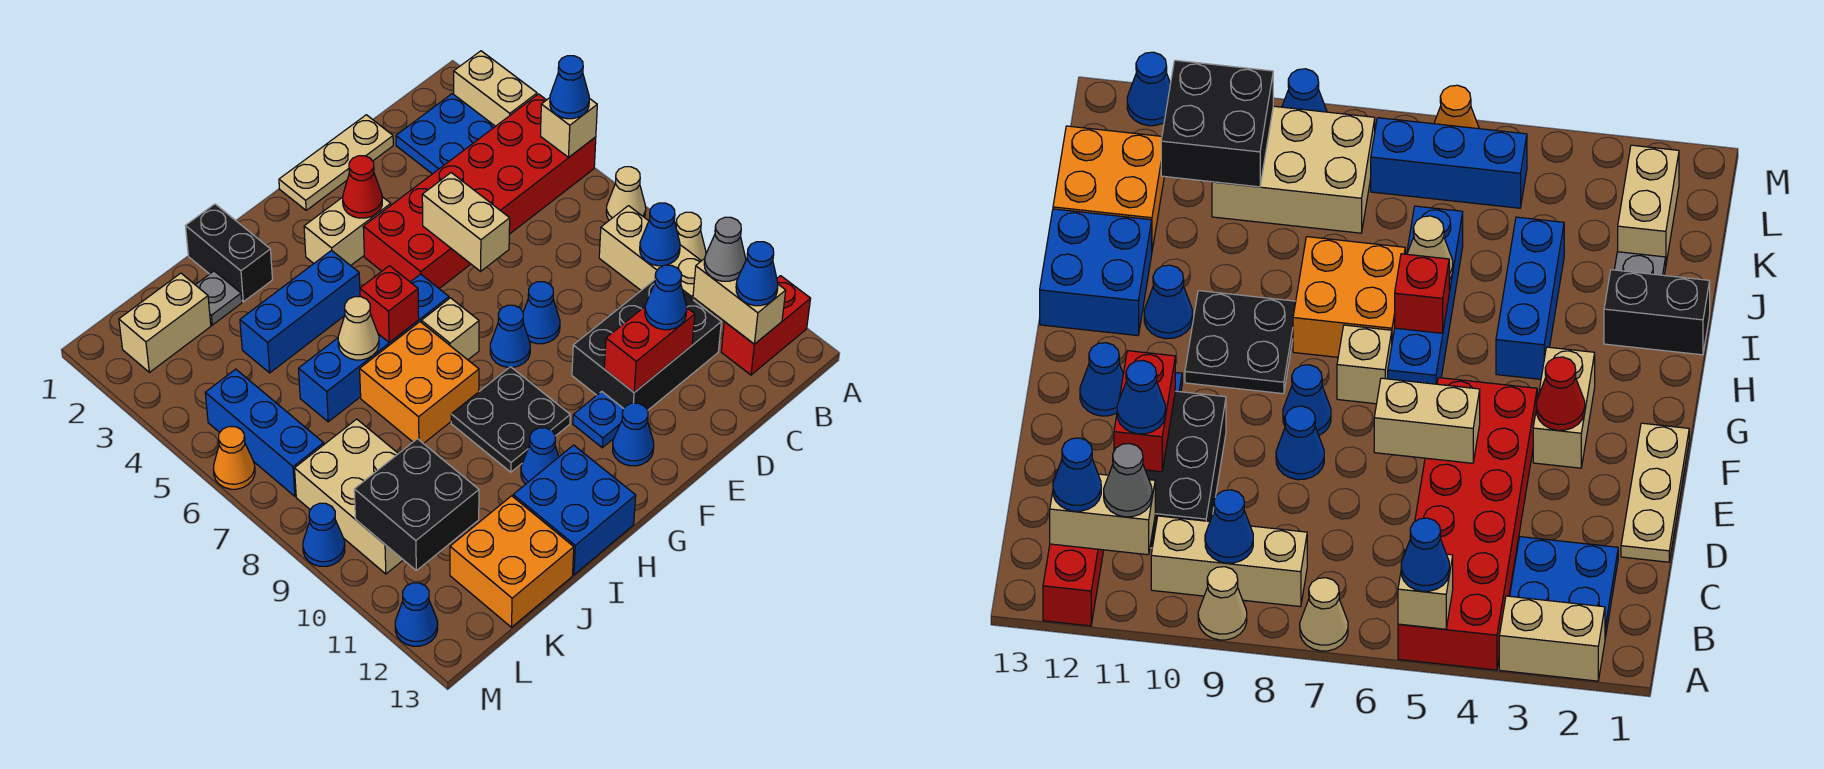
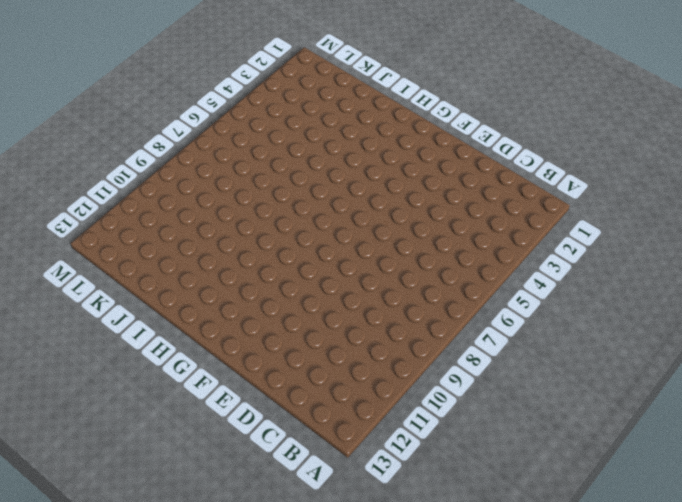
none -> tan brick A2:A3 level 1
none -> red brick A4:F5 level 1
none -> tan cone A7 level 1
none -> tan cone A9 level 1

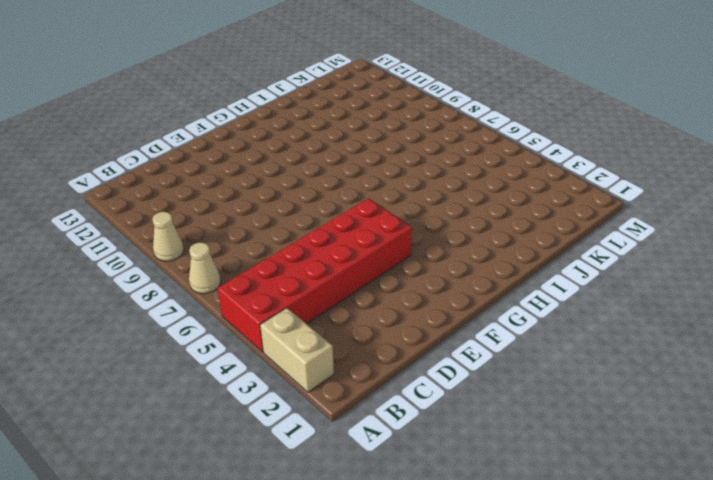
none -> red brick A12:B12 level 1
none -> blue plate B2:C3 level 1
none -> tan brick B8:B10 level 1
none -> black brick C10:E11 level 1

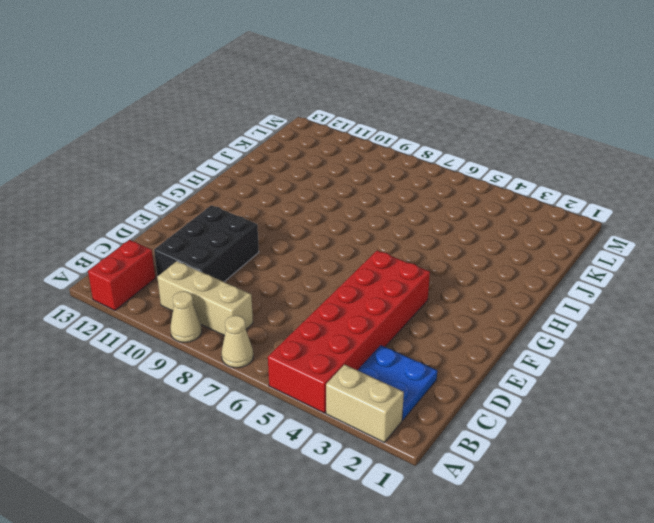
none -> tan plate D1:F1 level 1
none -> blue cone E8 level 1
none -> tan brick F3:G3 level 1
none -> blue cone F8 level 1

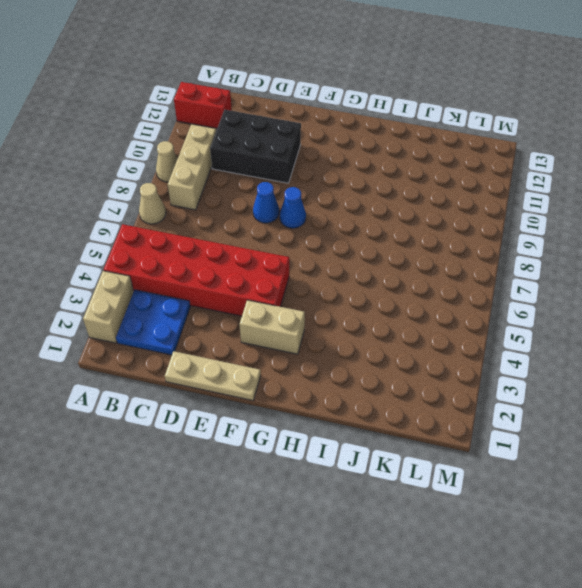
none -> blue plate F11 level 1
none -> blue cone F12 level 1
none -> blue brick G6:J6 level 1
none -> tan brick G7 level 1

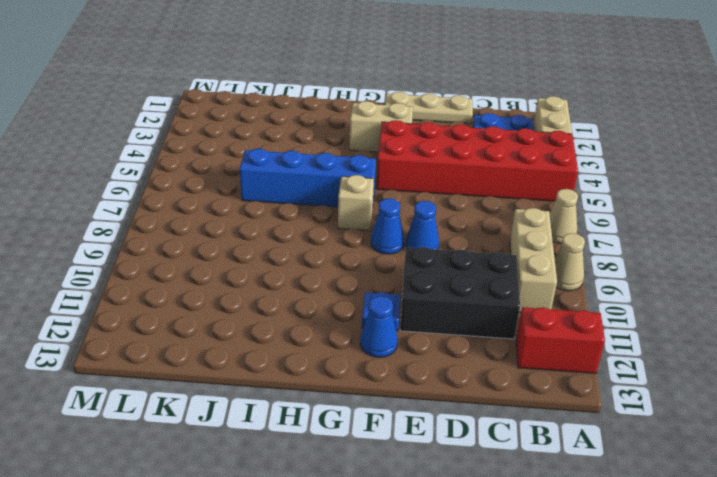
none -> black plate G9:H10 level 1
none -> blue brick H4:J4 level 1
none -> orange brick H7:I8 level 1
none -> blue cone H11 level 1

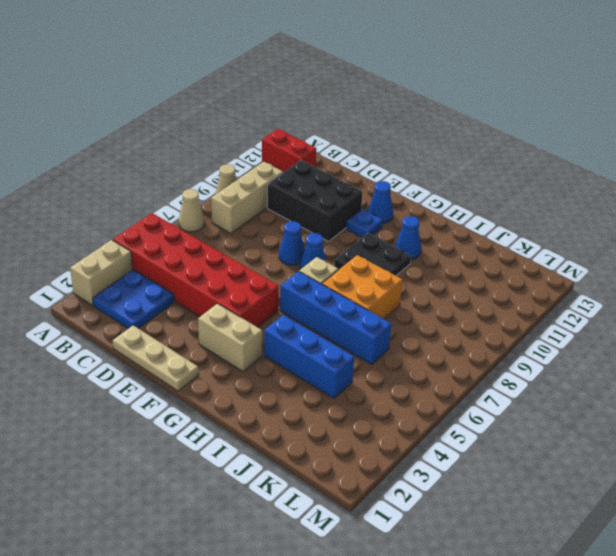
none -> blue brick H12:I13 level 1
none -> black brick I1:I2 level 1
none -> grey plate J2 level 1
none -> orange brick J12:K13 level 1

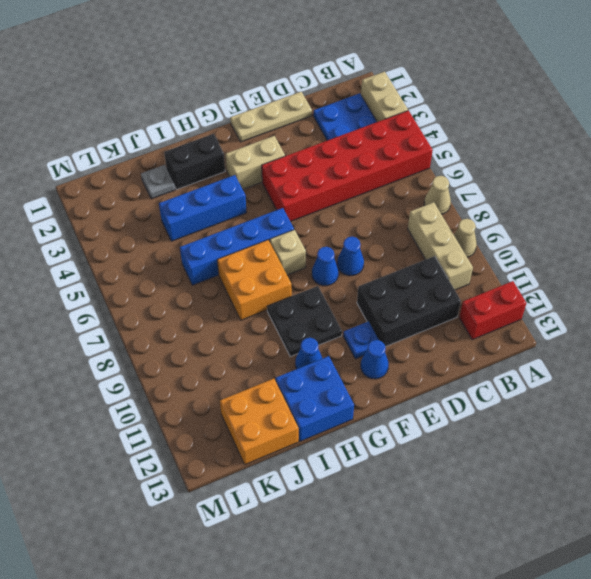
black brick H2:I2 level 1 -> black brick I1:I2 level 1
none -> tan brick K2:L2 level 1
none -> tan brick K8:L10 level 1
none -> blue brick L5:L7 level 1
none -> orange cone M6 level 1

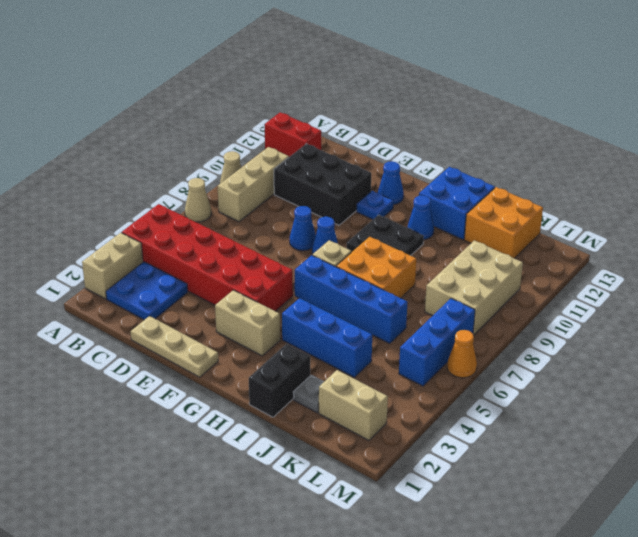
none -> blue cone M9 level 1
none -> blue cone M12 level 1
none -> tan brick A5 level 2
none -> blue cone B9 level 2

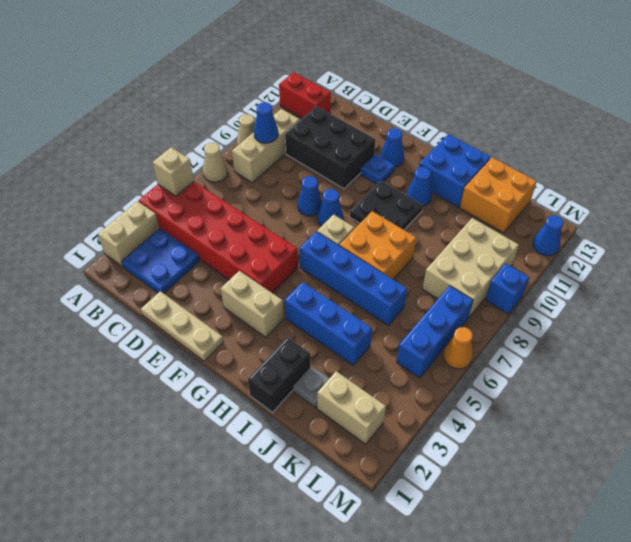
blue brick M9 level 1 -> blue cone M9 level 1
none -> tan brick B11:B12 level 2
none -> red brick D11:E11 level 2
none -> tan brick E5:E6 level 2
none -> red cone F3 level 2

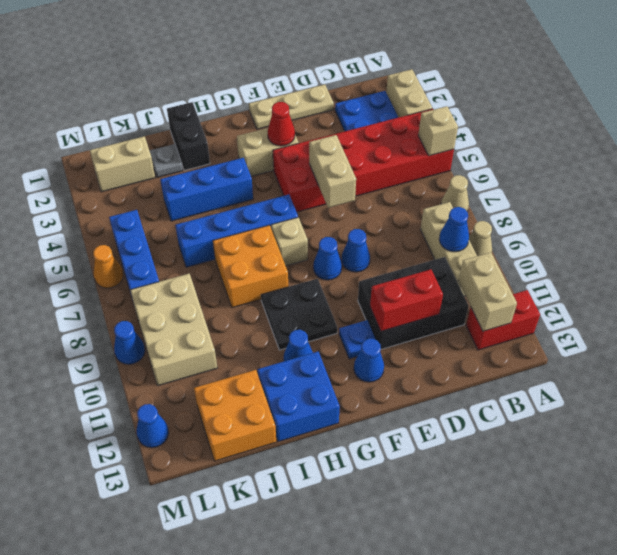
none -> red brick H6 level 2
none -> tan cone I6 level 2
none -> black brick K10:L11 level 2
none -> blue cone A5 level 3

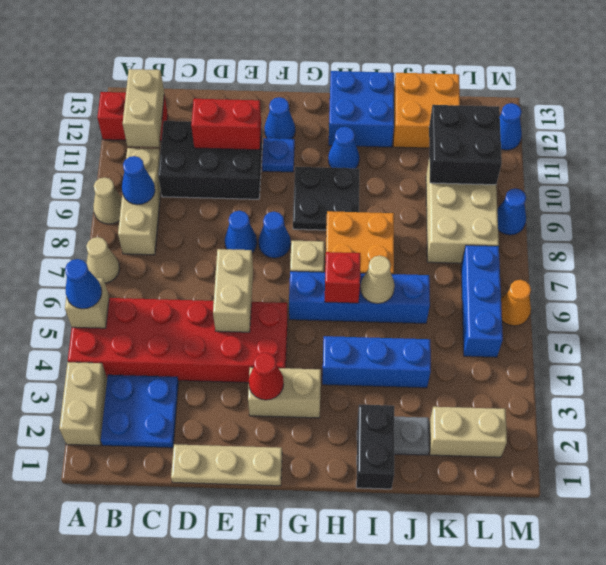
none -> grey cone B11 level 3
none -> blue cone B12 level 3
none -> blue cone D11 level 3

